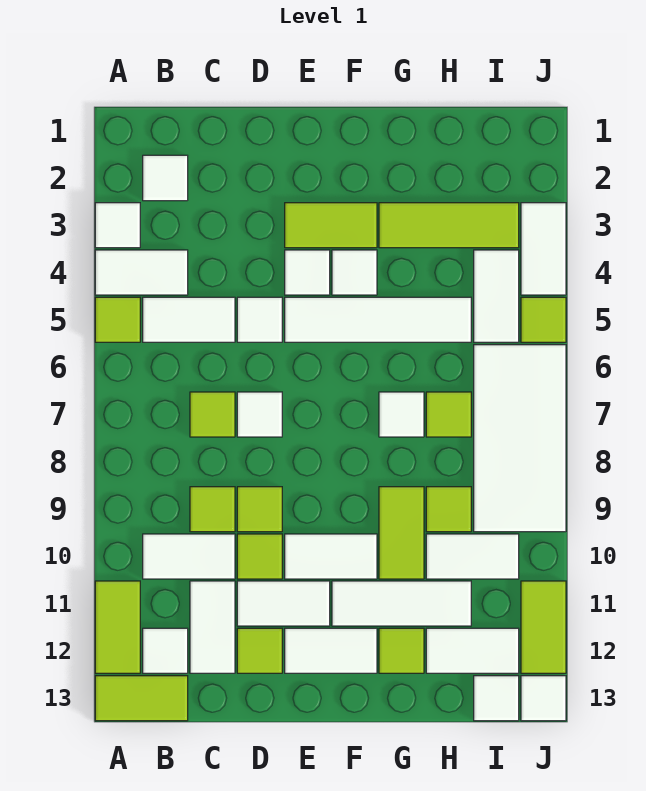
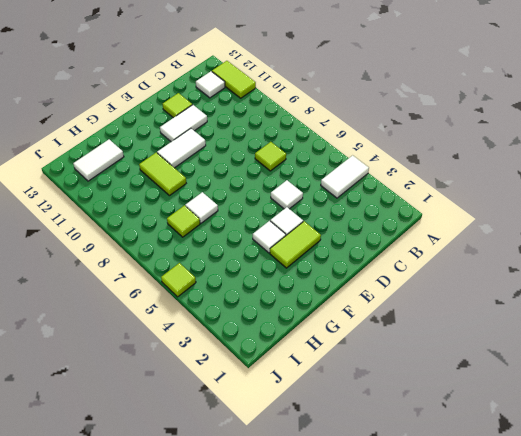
none -> white tile A3 level 1
none -> lime tile A5 level 1
none -> lime tile A13:B13 level 1
none -> white tile B2 level 1

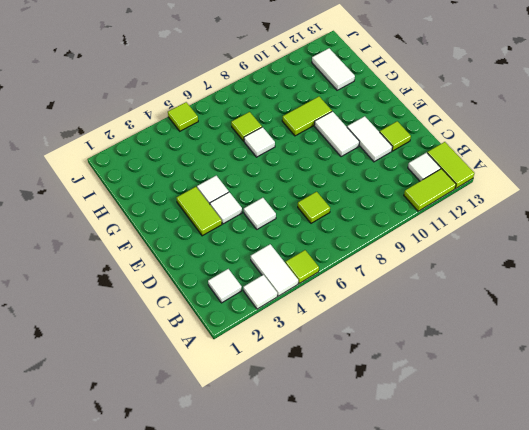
none -> white tile B5:C5 level 1
none -> white tile B10:C10 level 1
none -> lime tile C9 level 1
none -> white tile C11:C12 level 1

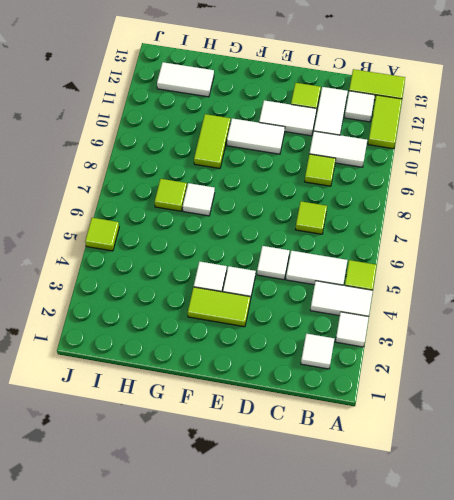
none -> white tile D7 level 1
none -> lime tile D9 level 1
none -> lime tile D10 level 1
none -> white tile E5:H5 level 1

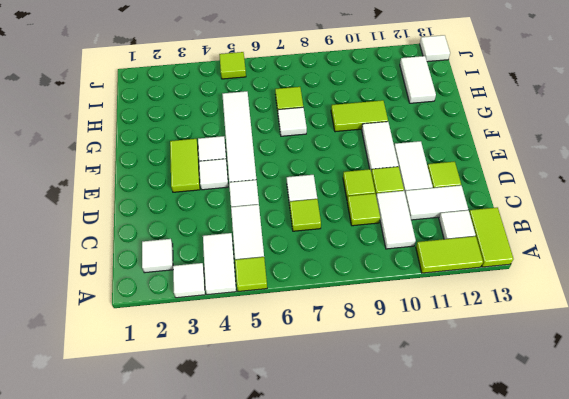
none -> white tile E12:F12 level 1
none -> white tile F11:H11 level 1
none -> lime tile G3:I3 level 1
none -> lime tile G12 level 1

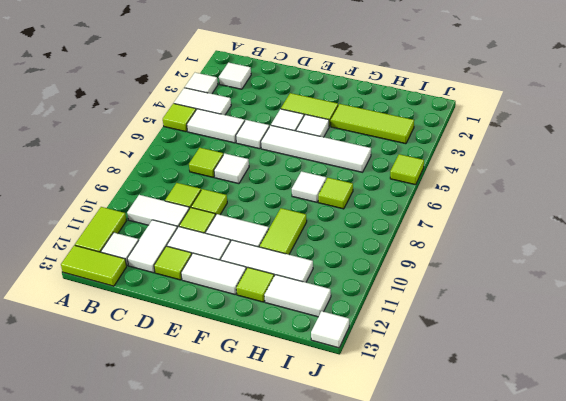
none -> lime tile H9 level 1
none -> white tile H10:I10 level 1
none -> white tile I4:I5 level 1
none -> white tile I6:J9 level 1

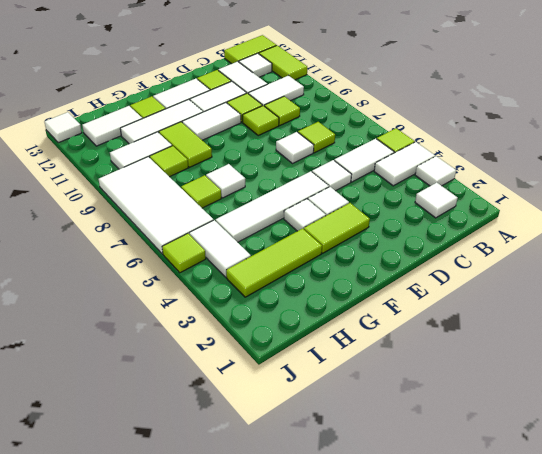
none -> white tile I13 level 1
none -> white tile J3:J4 level 1
none -> lime tile J11:J12 level 1

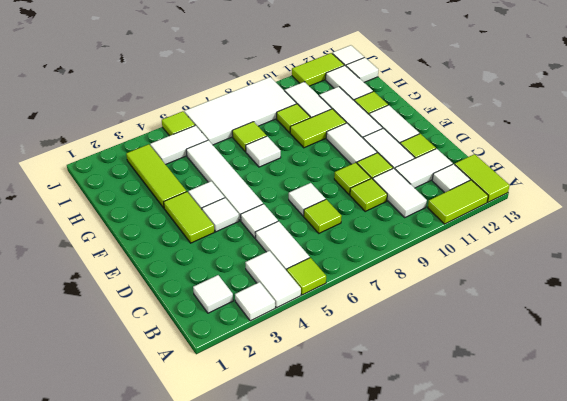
none -> white tile J3:J4 level 1

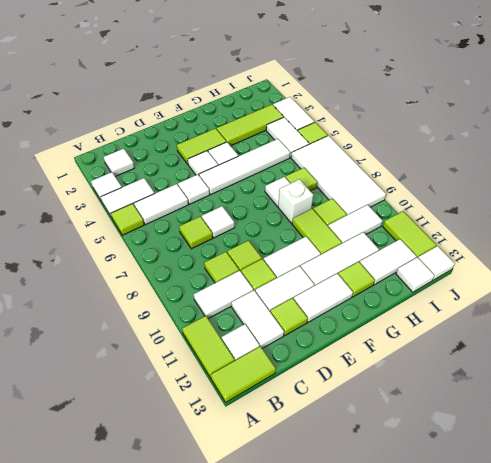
white brick G8 level 1 -> none

